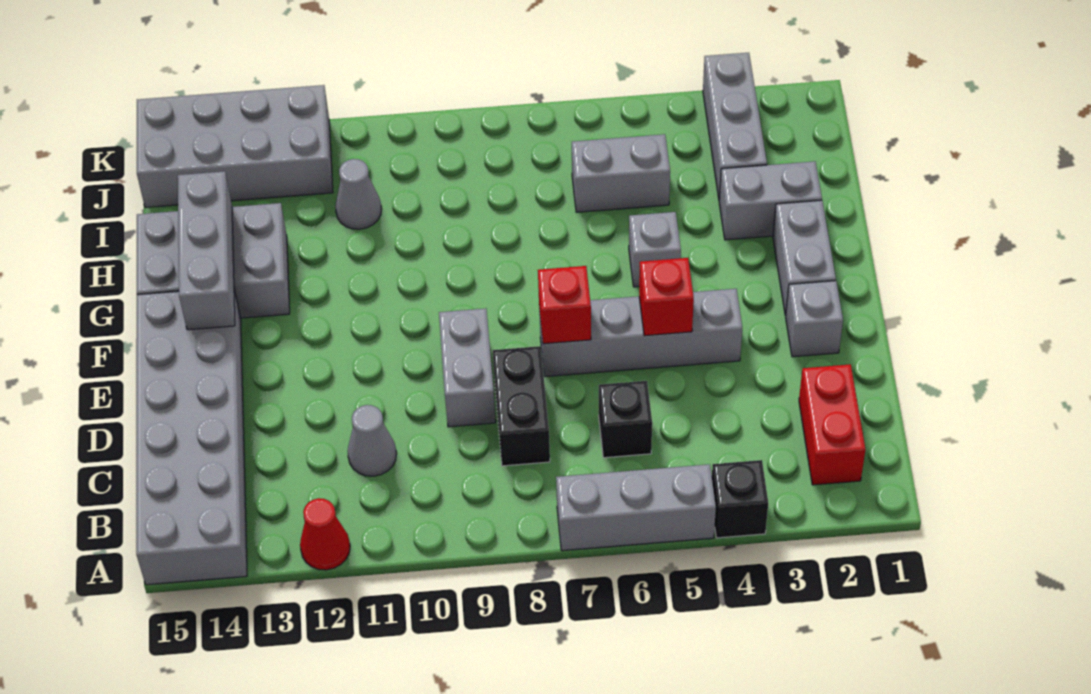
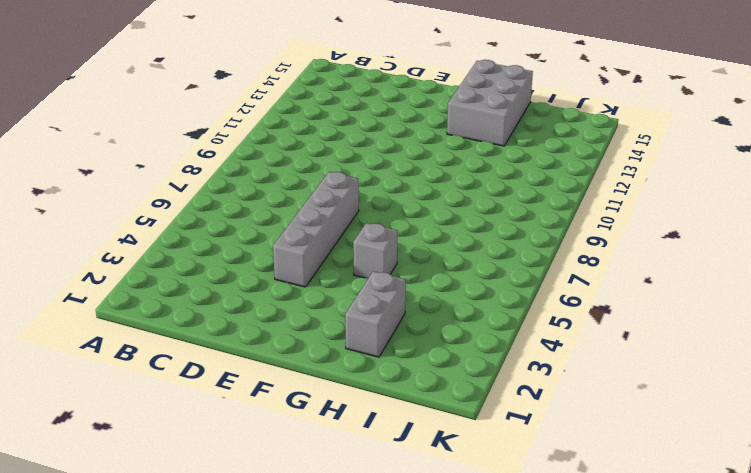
none -> black brick A4 level 1
none -> grey brick A5:A7 level 1
none -> red cone A12 level 1

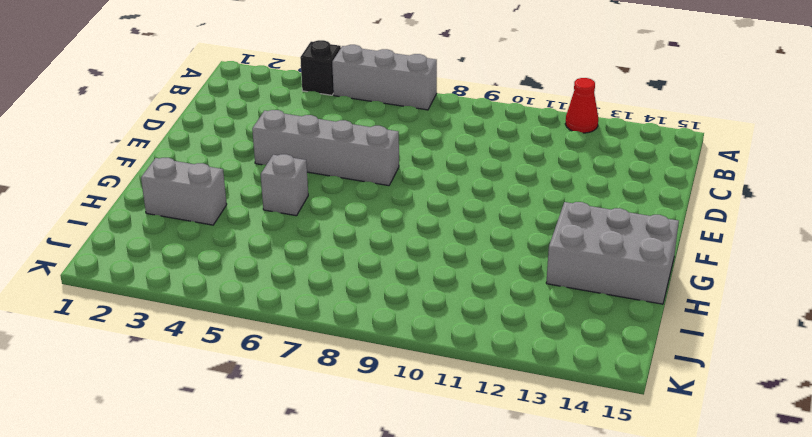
none -> grey brick A14:F15 level 1
none -> red brick B2:C2 level 1
none -> black brick C6 level 1

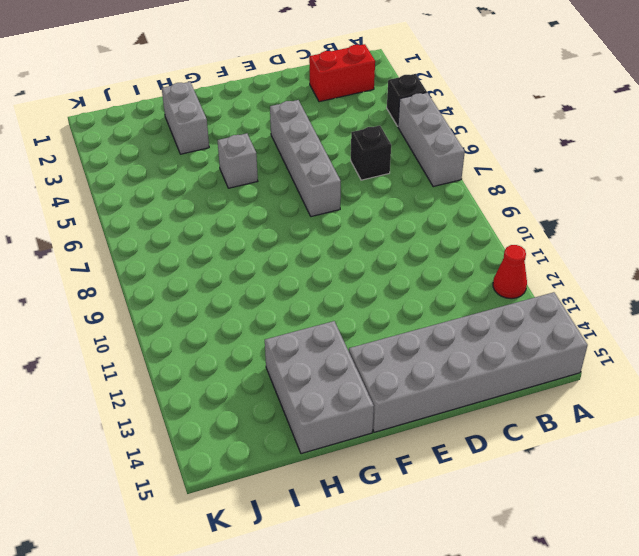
none -> black brick C8:D8 level 1
none -> grey cone C11 level 1
none -> grey brick D9:E9 level 1

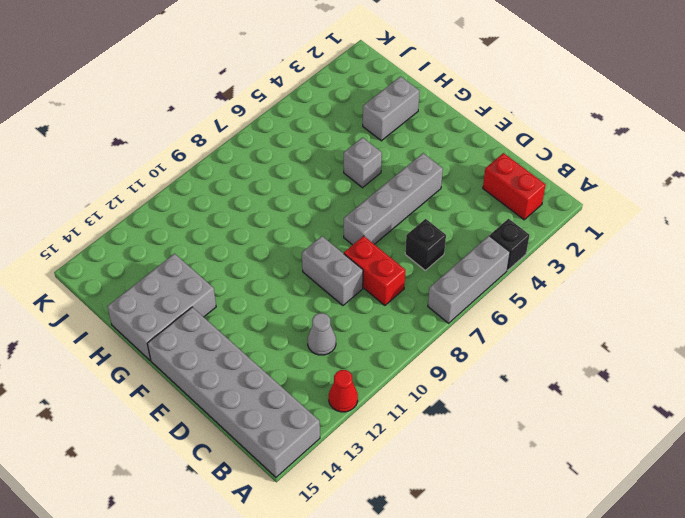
red brick C8:D8 level 1 -> black brick C8:D8 level 1
none -> grey brick E2 level 1
none -> grey brick F2:G2 level 1
none -> grey brick I3:K3 level 1

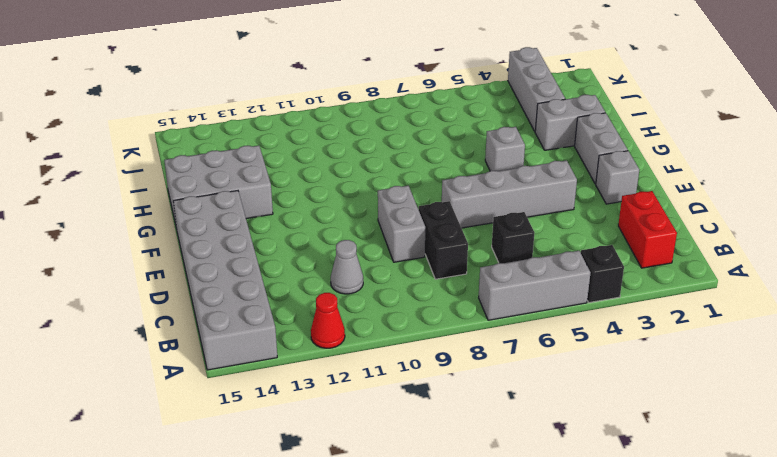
none -> grey brick I5:I6 level 1
none -> grey cone I11 level 1
none -> grey brick J12:K15 level 1

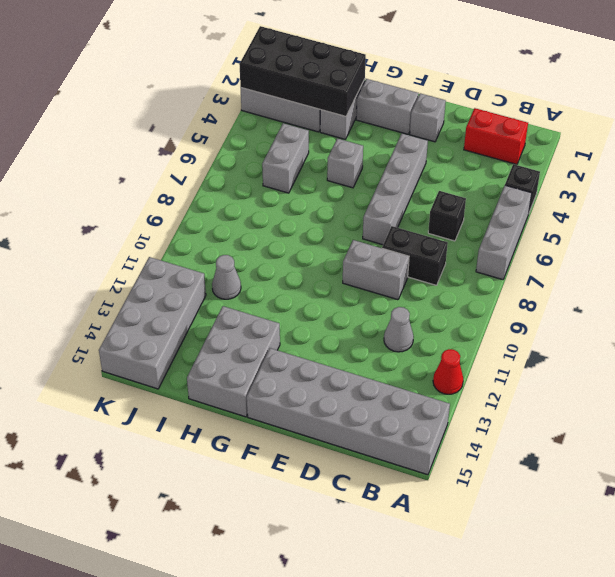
black brick H2:K3 level 2 -> none
none -> red brick E5 level 2
none -> red brick E7 level 2
none -> grey brick F14:H14 level 2

